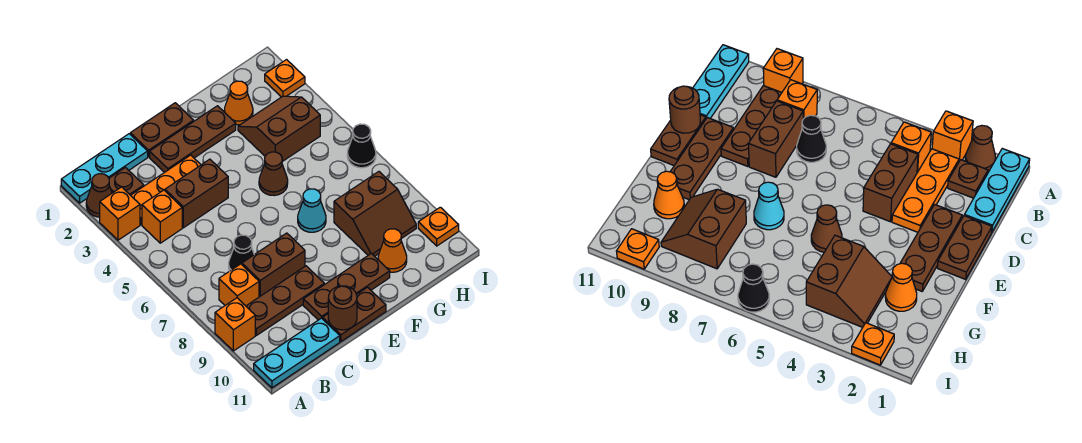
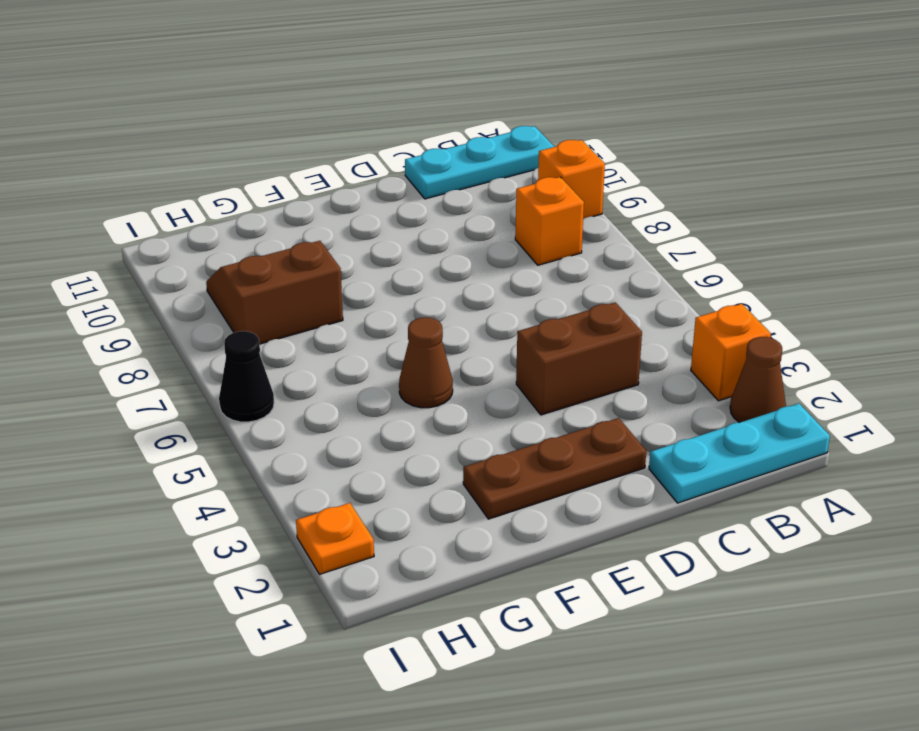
none -> brown plate B2 level 1
none -> orange plate B3:D3 level 1
none -> orange brick B4 level 1

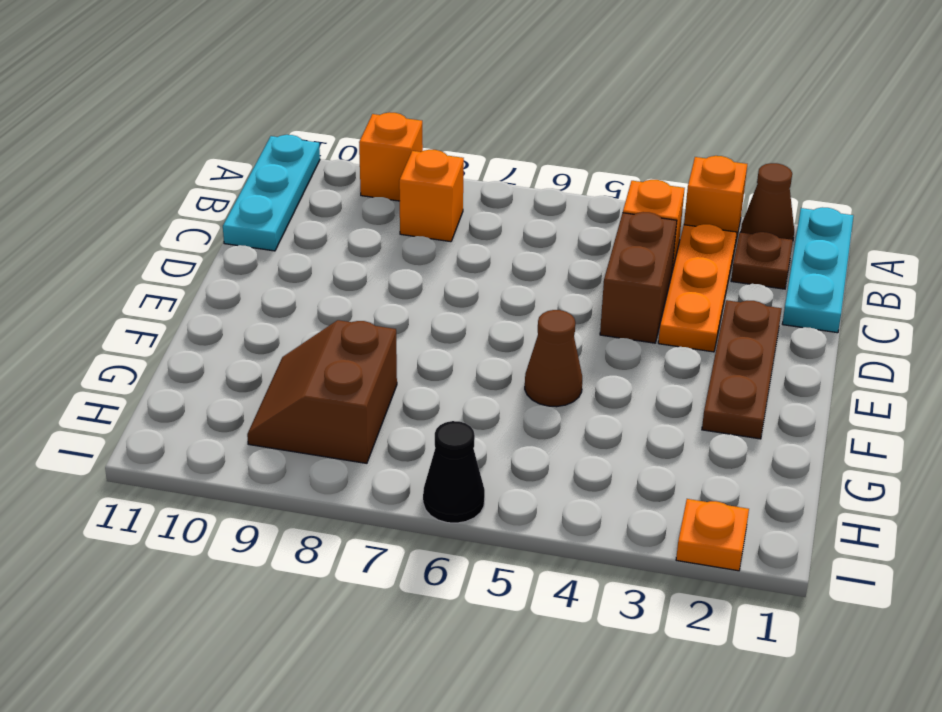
none -> brown plate B9:D9 level 1
none -> black cone C7 level 1
none -> brown brick C8:D8 level 1

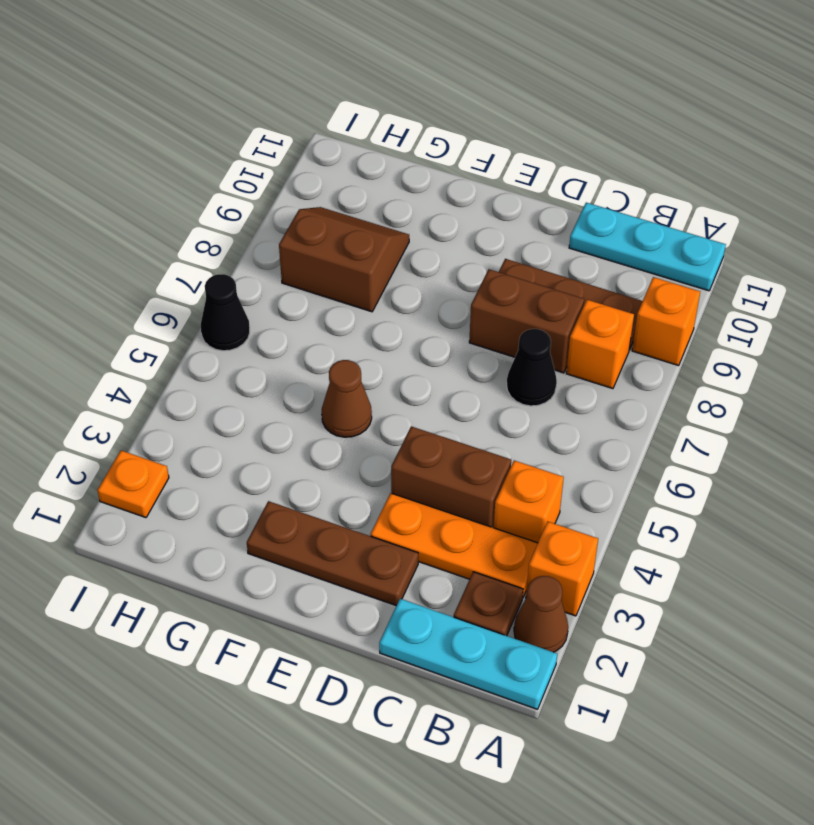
none -> brown plate D1:E1 level 1
none -> brown plate D10:F10 level 1
none -> brown plate D11:E11 level 1

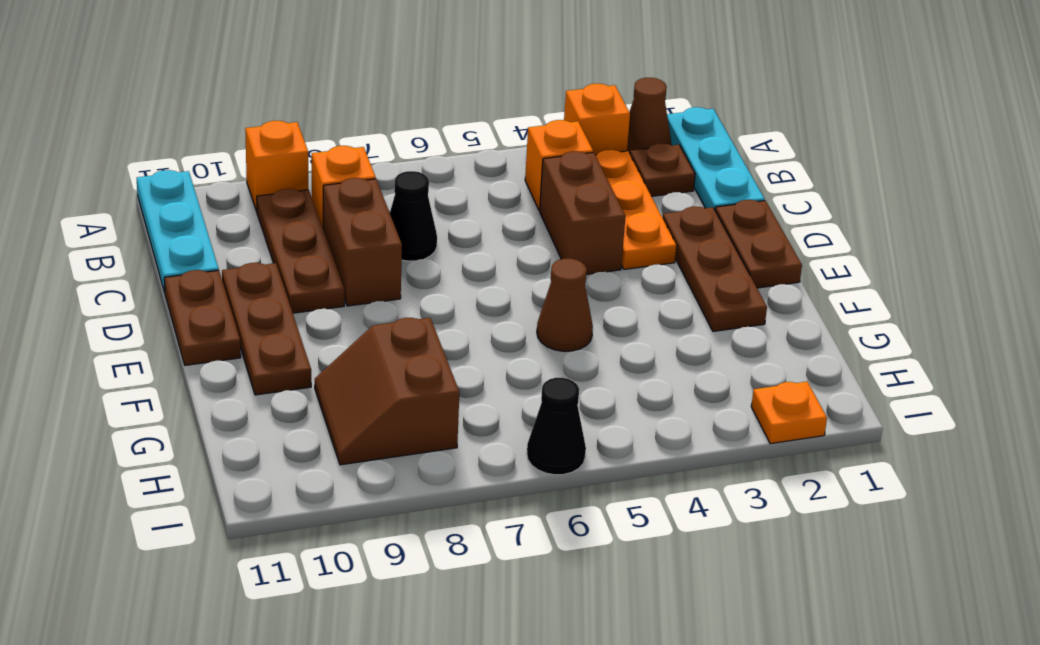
none -> cyan cone F7 level 1
none -> orange cone G2 level 1
none -> brown slope G3:H4 level 1 top 4

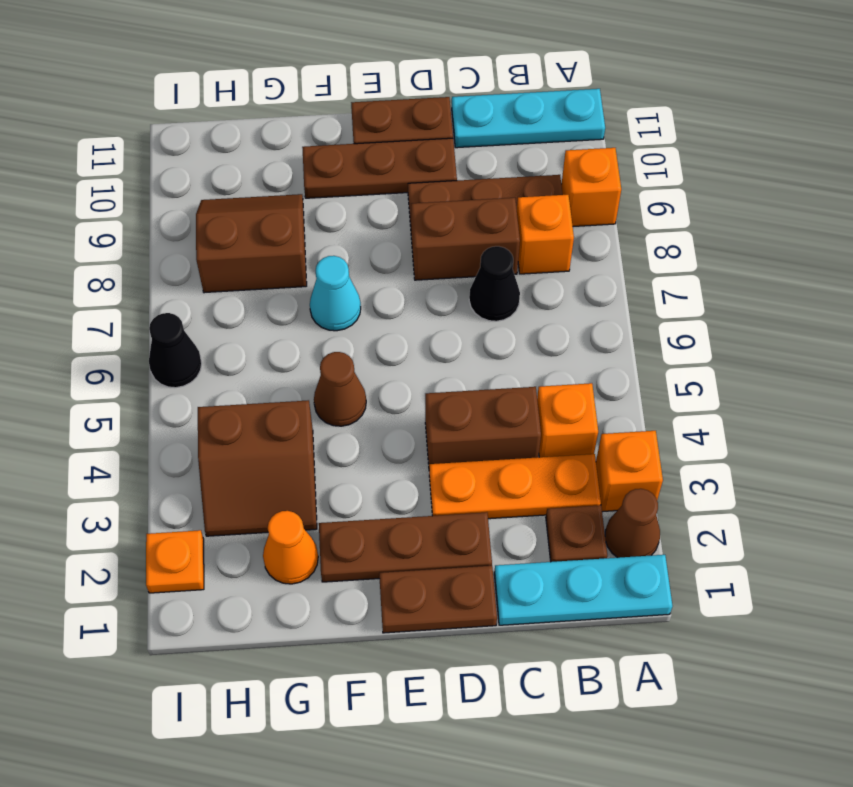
none -> orange cone G10 level 1
none -> orange plate I10 level 1
none -> brown round brick D11 level 2

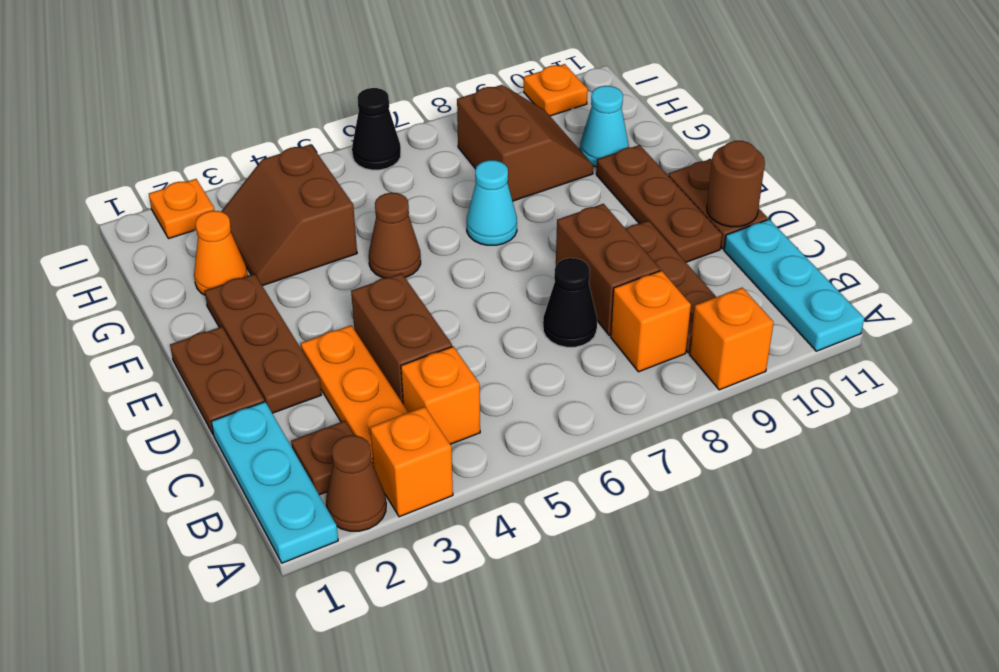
cyan cone G10 level 1 -> orange cone G10 level 1

